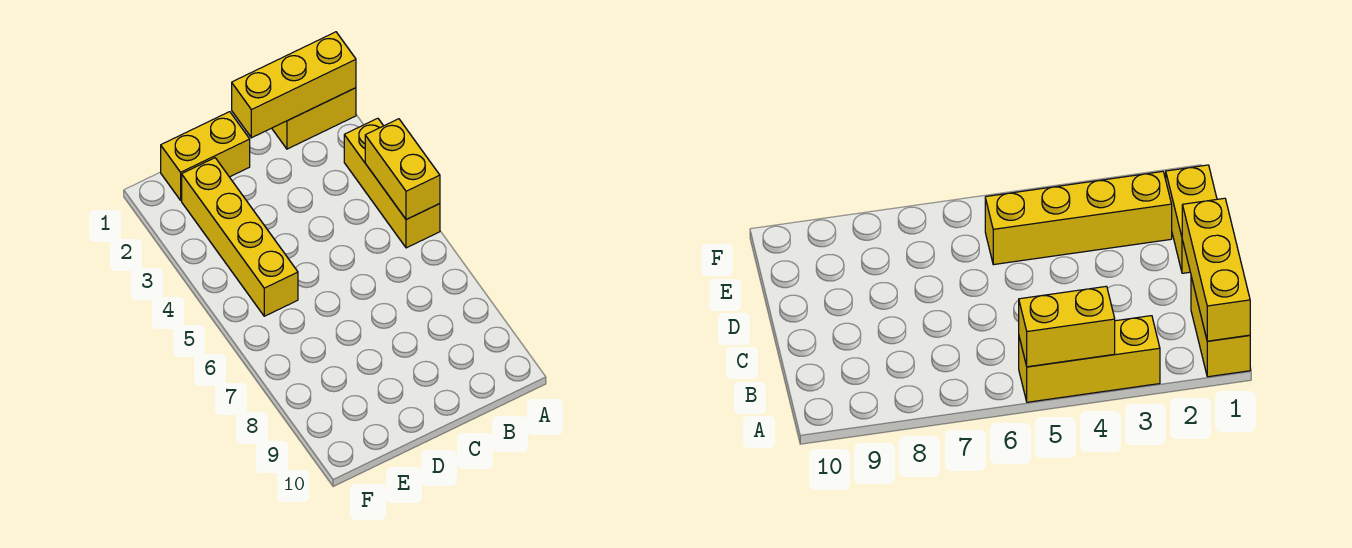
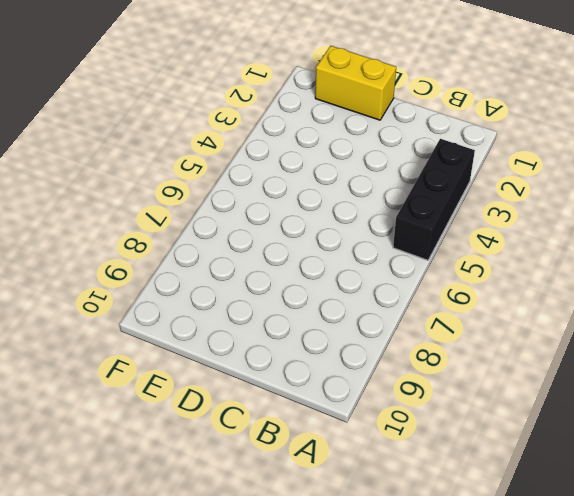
black brick A3:A5 level 1 -> yellow brick A3:A5 level 1
none -> yellow brick A1:B1 level 1
none -> yellow brick E2:E5 level 1

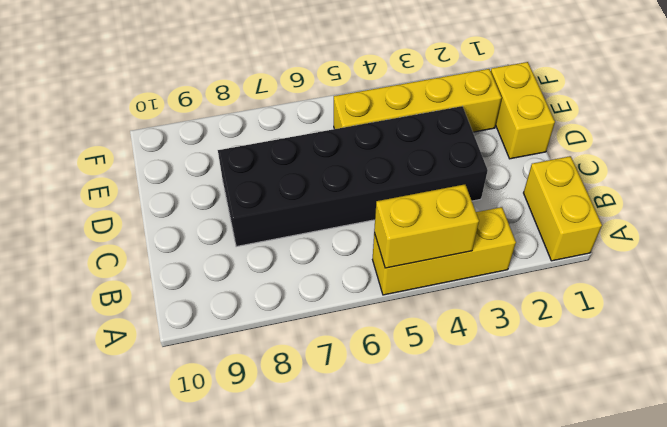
black brick C3:D8 level 1 -> none
none -> yellow brick A1:C1 level 2

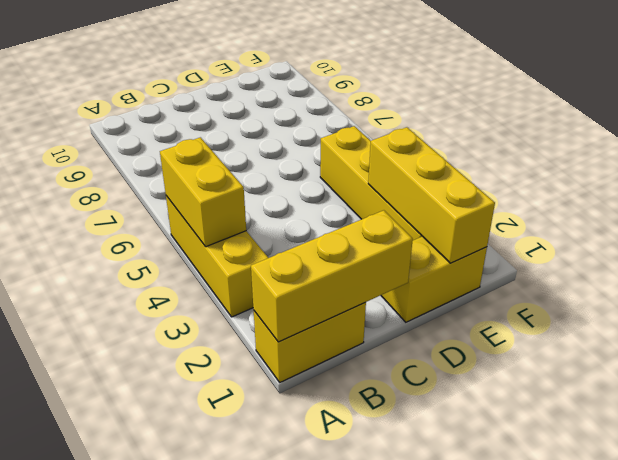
yellow brick E1:E3 level 2 -> none

